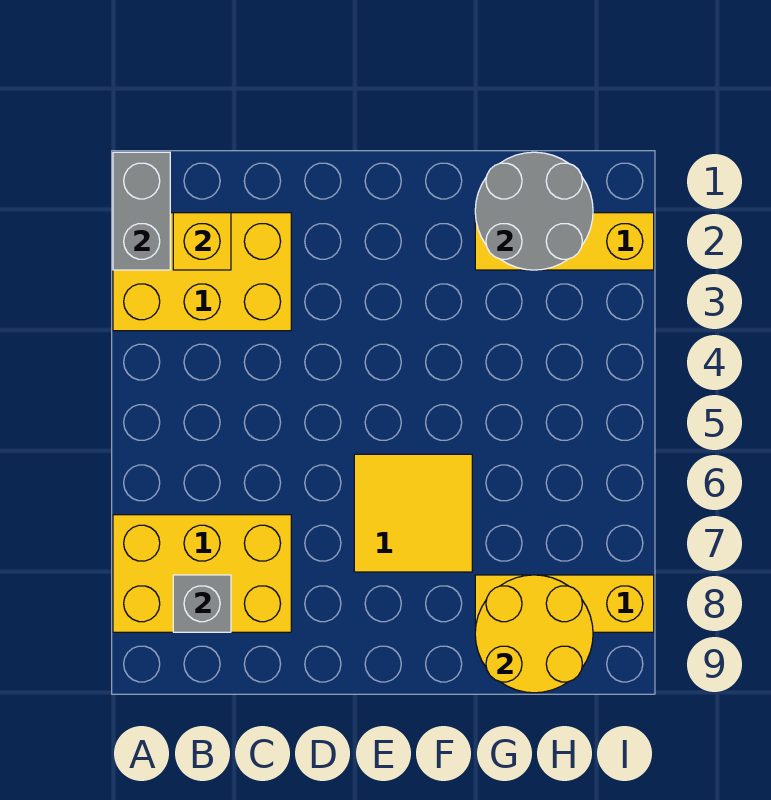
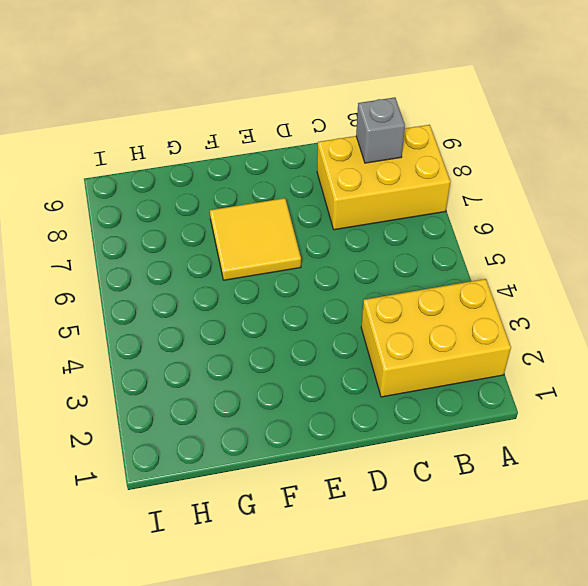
none -> yellow brick G2:I2 level 1
none -> yellow brick G8:I8 level 1

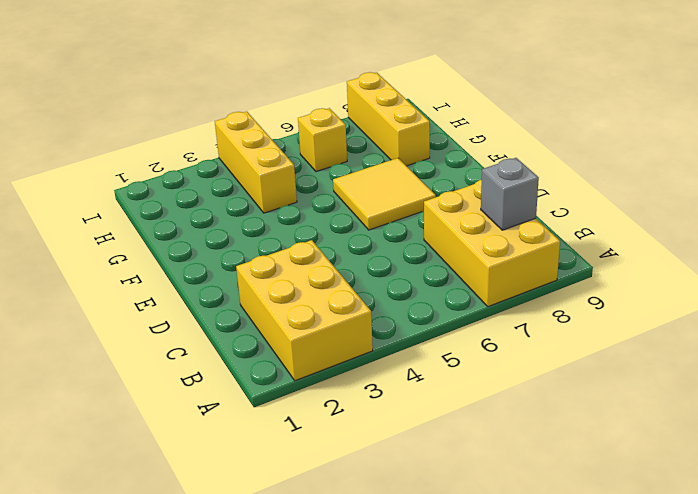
yellow brick G4:I4 level 1 -> yellow brick G2:I2 level 1
yellow brick H6 level 1 -> yellow brick B2 level 2
none -> grey brick A1:A2 level 2
none -> grey round brick G1:H2 level 2

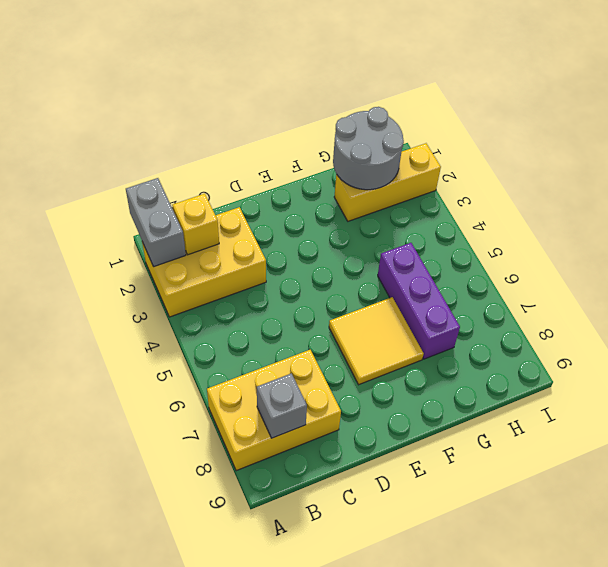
purple brick G5:G7 level 1 -> none
none -> yellow brick G8:I8 level 1
none -> yellow round brick G8:H9 level 2

